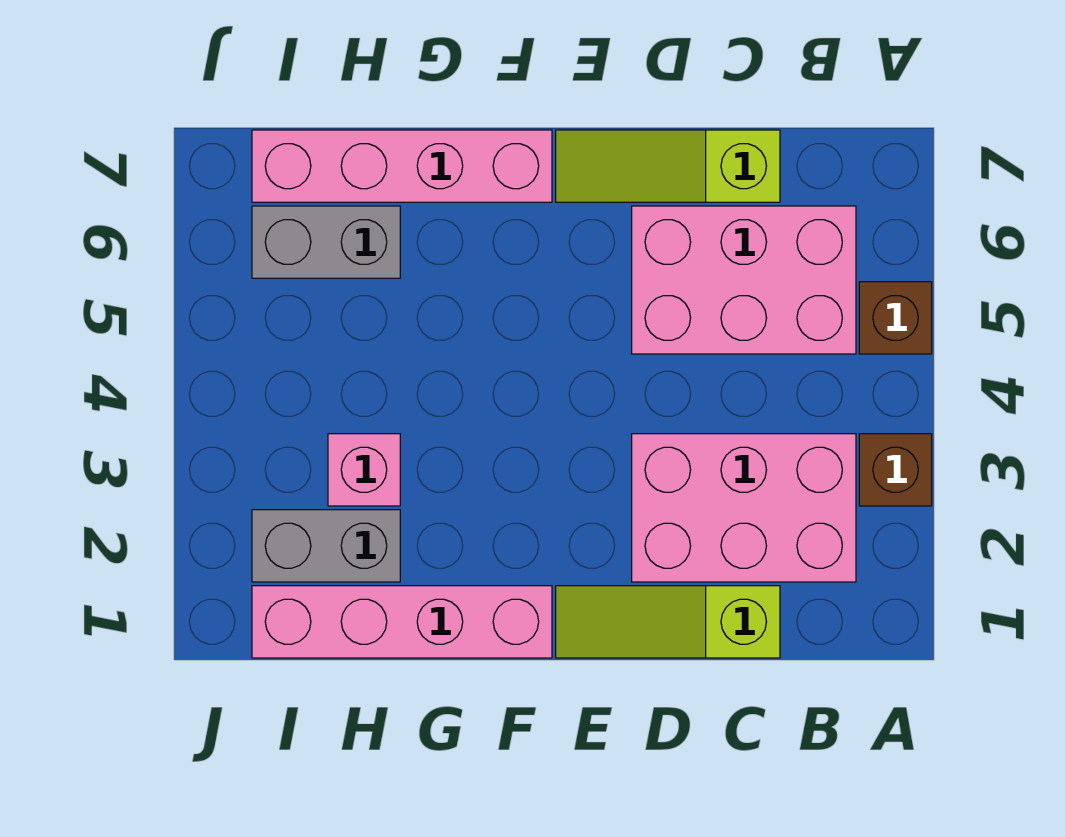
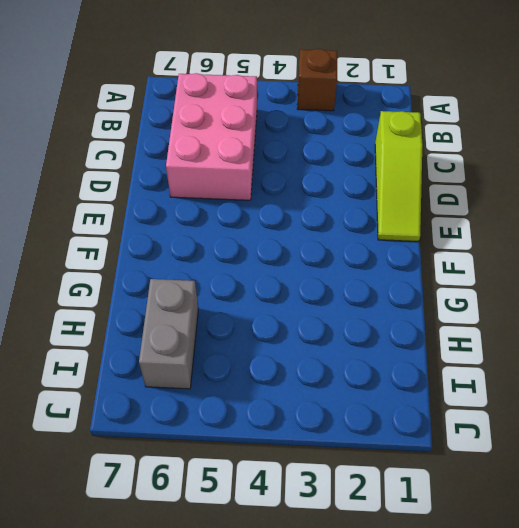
none -> brown brick A5 level 1
none -> pink brick B2:D3 level 1

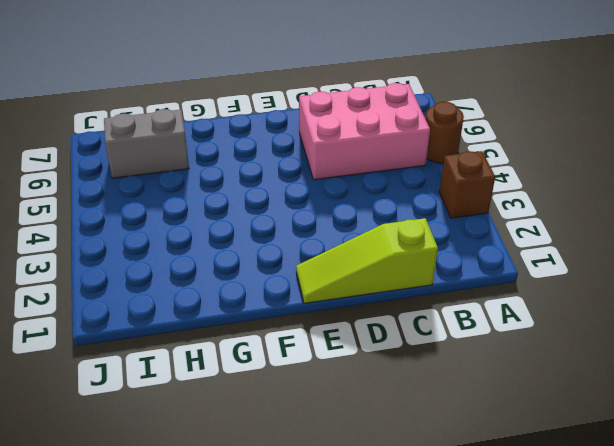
brown round brick A5 level 1 -> brown brick A5 level 1
none -> pink brick B2:D3 level 1
none -> lime slope C7:E7 level 1 top C

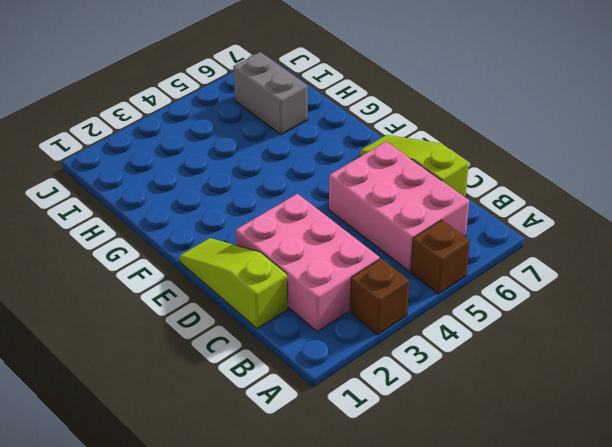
none -> pink brick F1:I1 level 1
none -> pink brick F7:I7 level 1

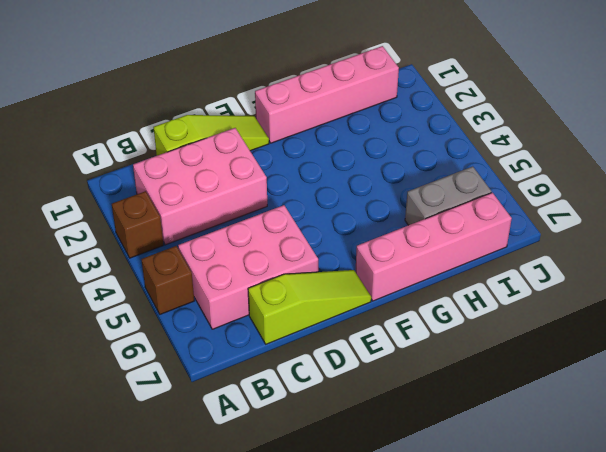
none -> grey brick H2:I2 level 1
none -> pink brick H3 level 1

